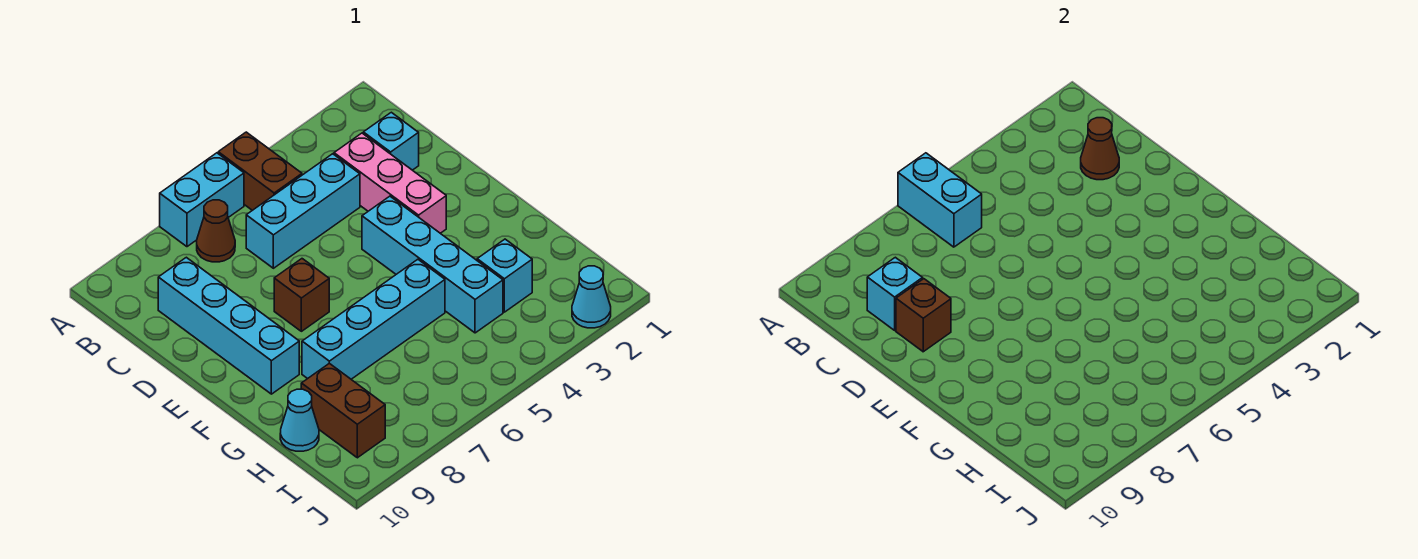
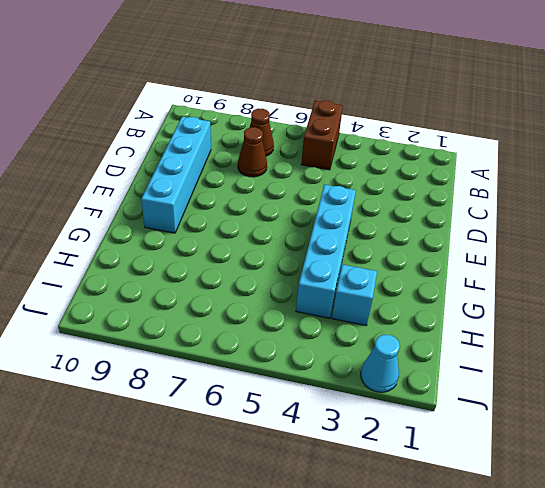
brown cone C7 level 1 -> brown cone C2 level 2
none -> cyan brick A6:A7 level 1
none -> cyan brick C2 level 1
none -> pink brick C3:E3 level 1

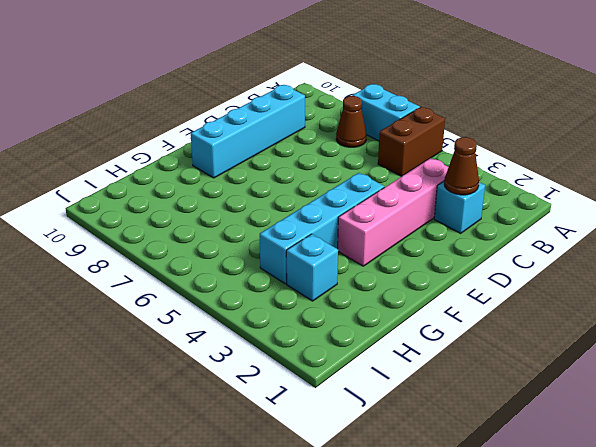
pink brick C3:F3 level 1 -> pink brick C3:E3 level 1
none -> cyan brick C4:C6 level 1
none -> brown brick E7 level 1
none -> cyan brick G5:G8 level 1

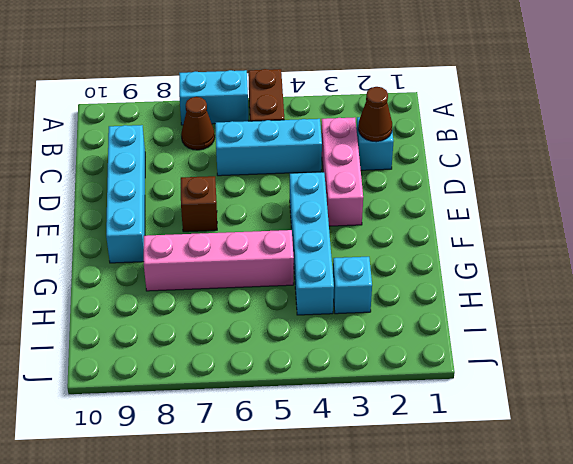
pink brick G5:G8 level 1 -> cyan brick G5:G8 level 1
none -> brown brick H9:I9 level 1
none -> cyan cone H10 level 1
none -> cyan cone J2 level 1

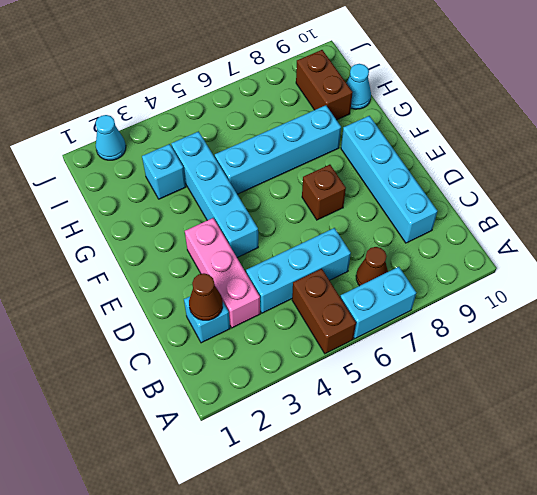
none -> cyan brick A6:B6 level 2
none -> cyan brick C9 level 2
none -> brown brick D9 level 2

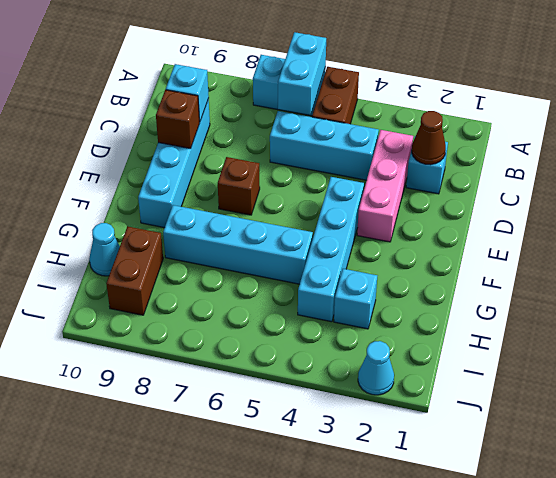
none -> brown cone B7 level 1

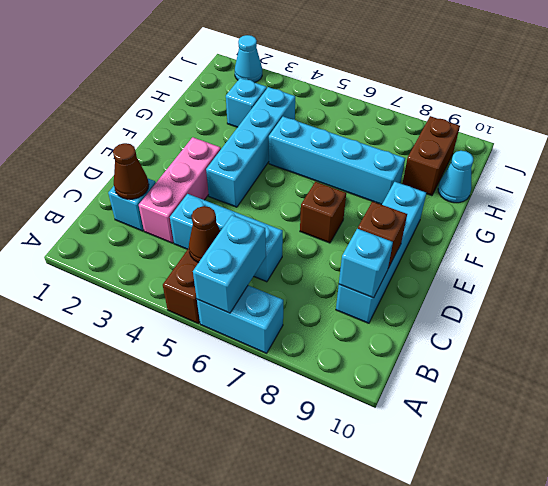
brown cone B5 level 2 -> brown cone B7 level 1

